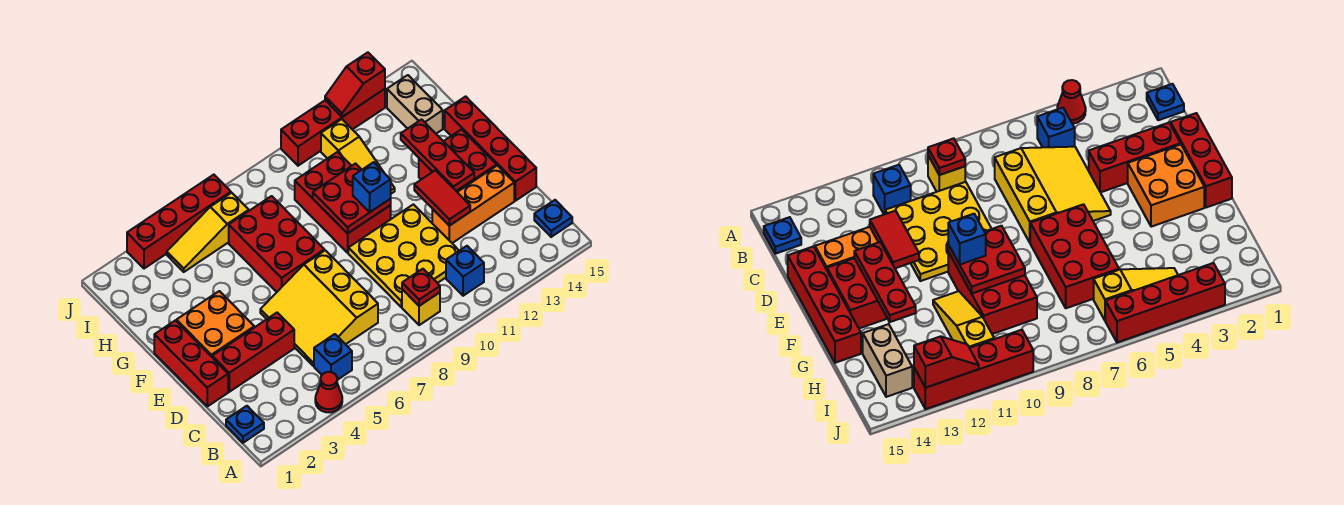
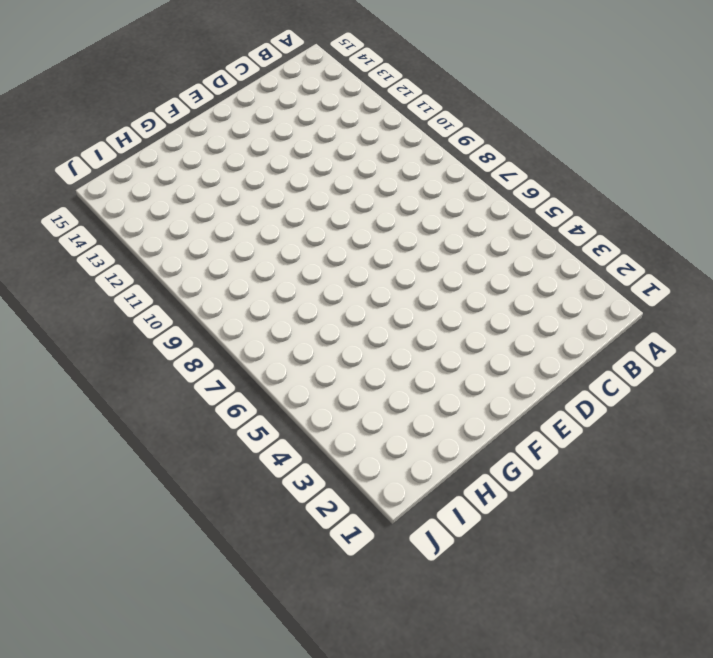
none -> red cone A4 level 1
none -> blue plate B1 level 1
none -> blue brick B5 level 1

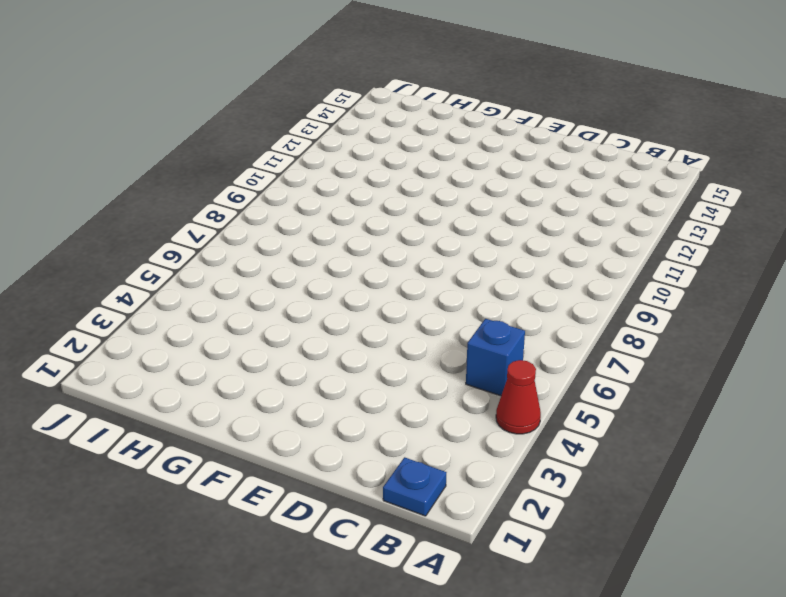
none -> yellow brick B9 level 1
none -> blue brick B11 level 1
none -> blue plate B15 level 1

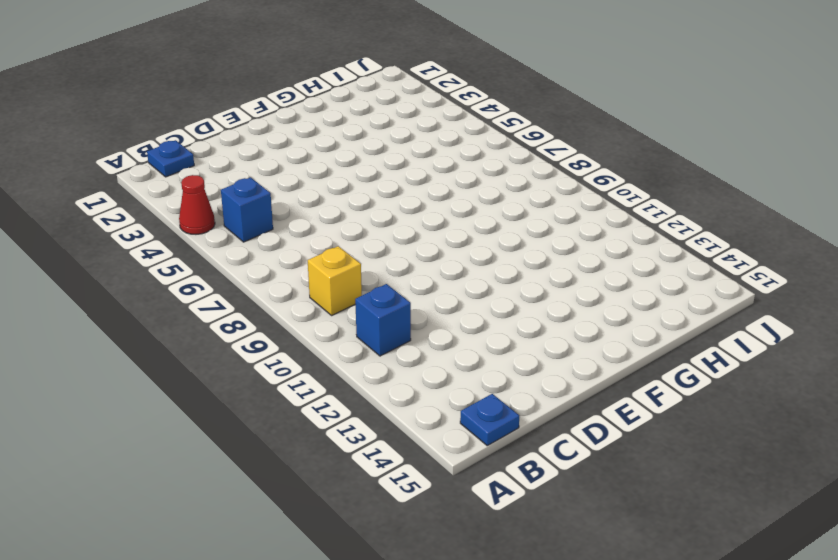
none -> yellow slope C5:E7 level 1 top 7
none -> yellow plate C9:E11 level 1
none -> red brick D1:F1 level 1

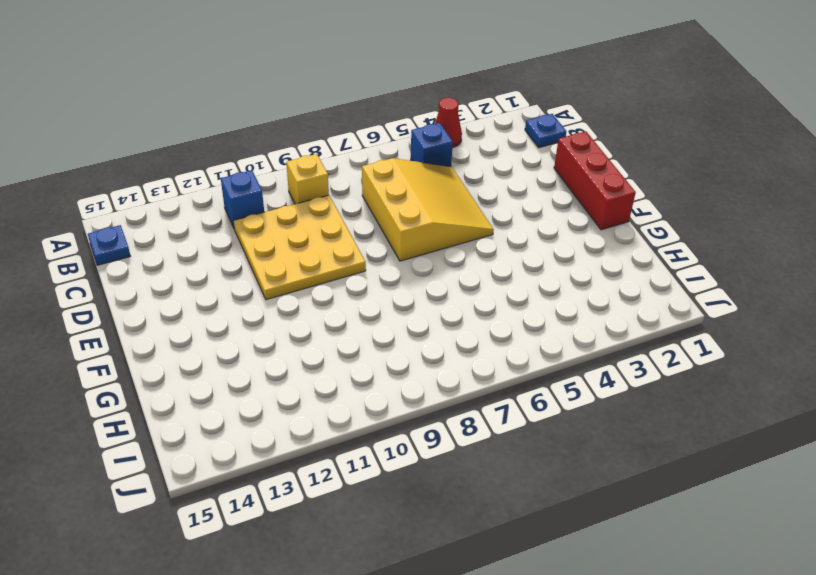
none -> red brick D2:D4 level 1
none -> orange brick D12:D14 level 1
none -> red brick D15:G15 level 1

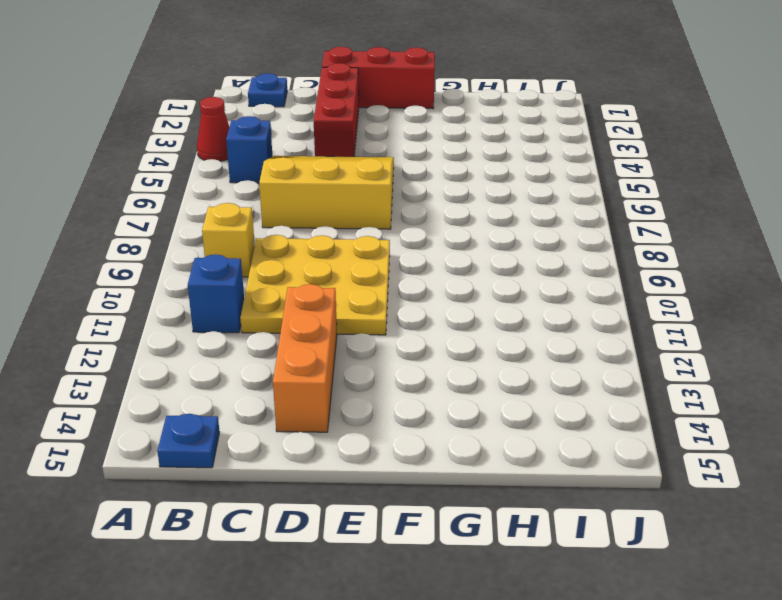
none -> red brick D15:G15 level 1
none -> orange brick E2:F3 level 1
none -> red brick E13:F14 level 1

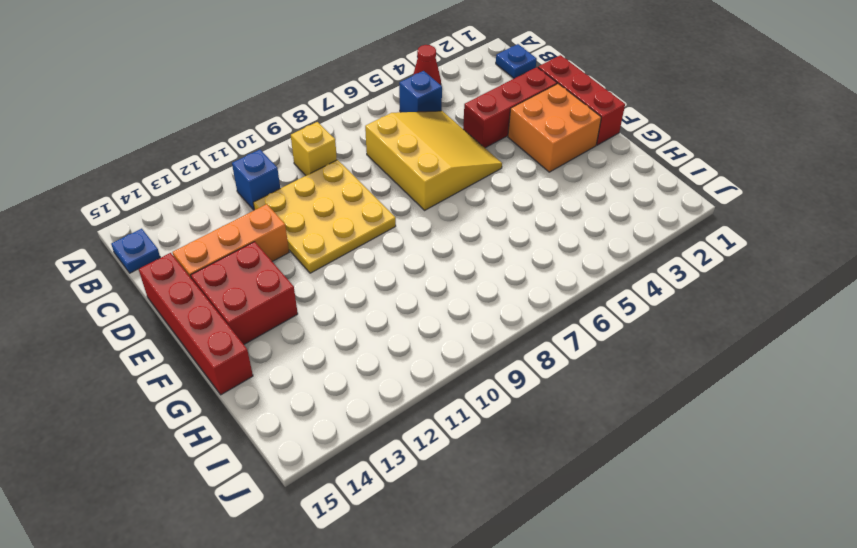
none -> red brick F6:H7 level 1
none -> red brick F9:H10 level 1
none -> yellow slope G11:I11 level 1 top I

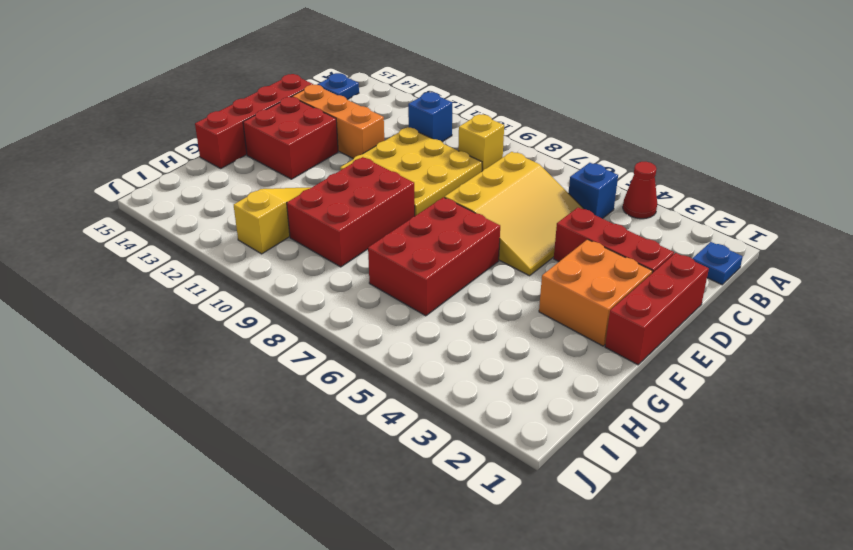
none -> tan brick H14:I14 level 1
none -> yellow slope I4:I6 level 1 top 6
none -> red brick J3:J6 level 1

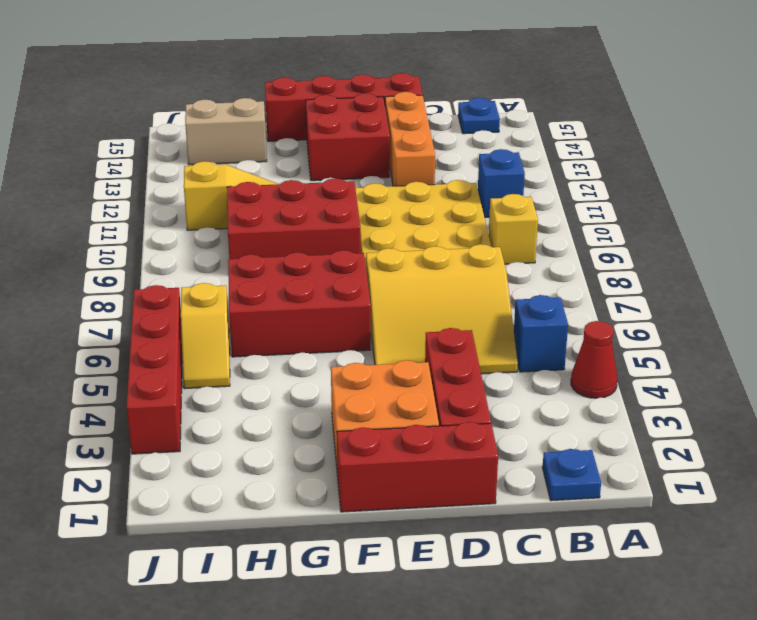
yellow slope I5:I6 level 1 top 6 -> yellow slope I4:I6 level 1 top 6
none -> red brick J10:J13 level 1
none -> red plate B9 level 2
none -> red tile D12:E12 level 2

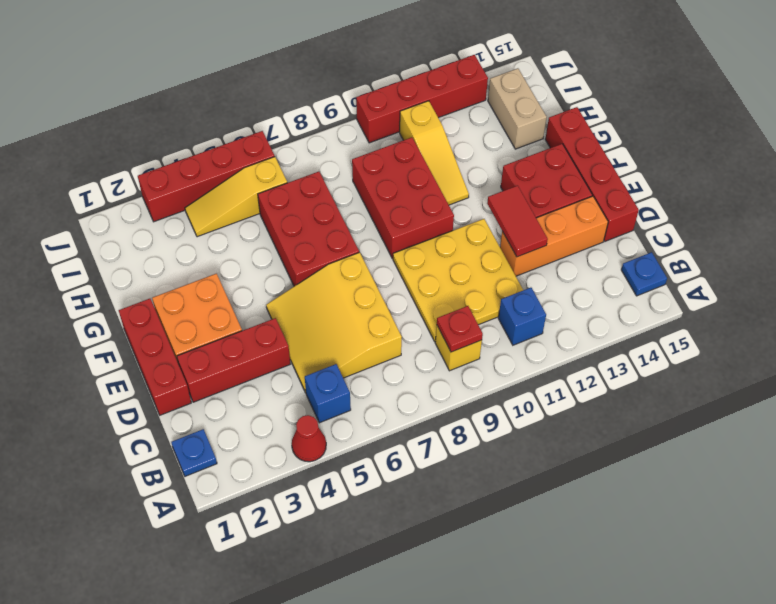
none -> red plate E13:G13 level 2
none -> red plate F9:G10 level 2
none -> red slope J12:J13 level 2 top 13

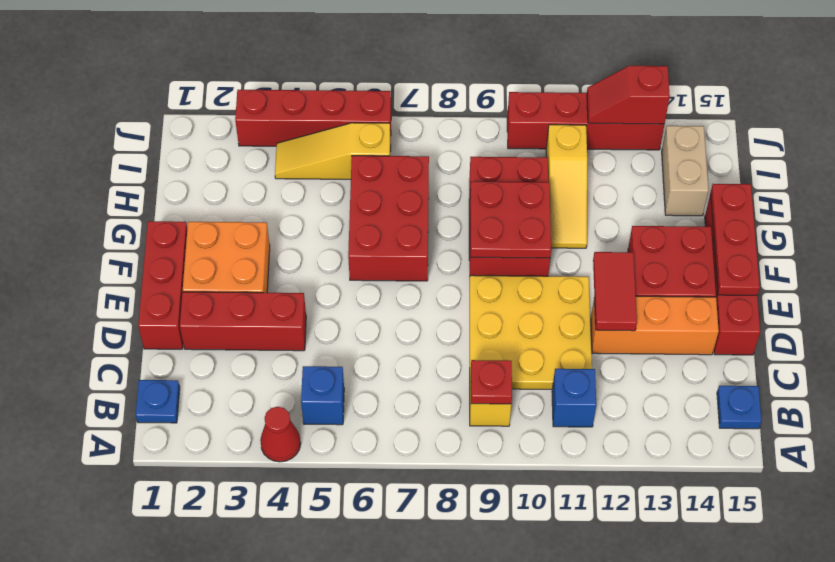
red plate E15:G15 level 2 -> red plate E13:G13 level 2
none -> yellow slope C5:E7 level 1 top 7
none -> blue brick F10 level 3

